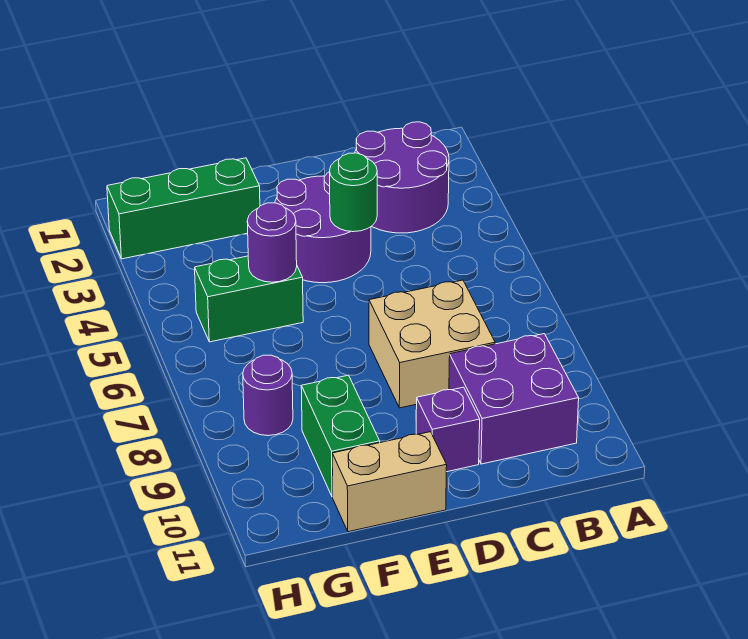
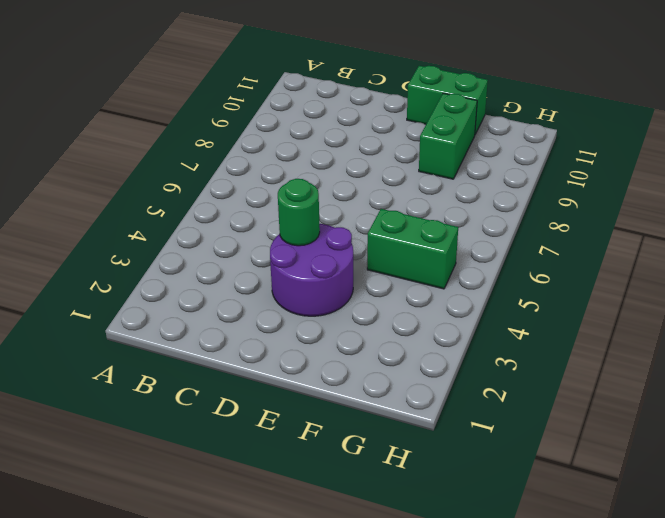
green brick E11:F11 level 1 -> tan brick E11:F11 level 1
none -> purple round brick B2:C3 level 1
none -> purple brick B9:C10 level 1
none -> tan brick C7:D8 level 1

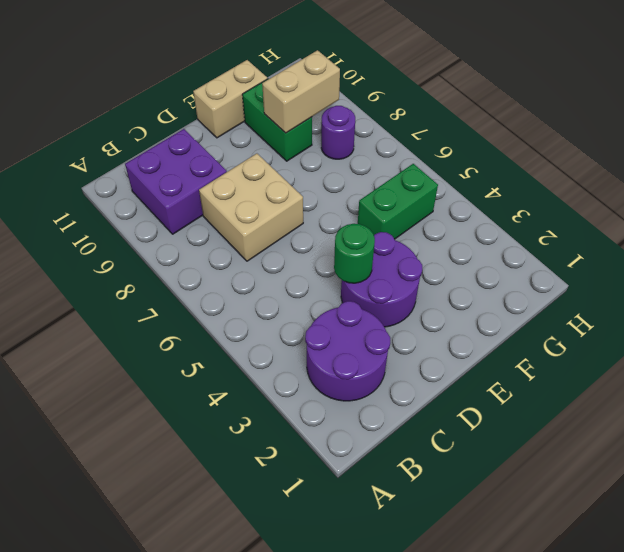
tan brick F9:G9 level 2 -> none
none -> purple brick D10 level 1
none -> green brick F2:H2 level 1
none -> purple round brick F5 level 2

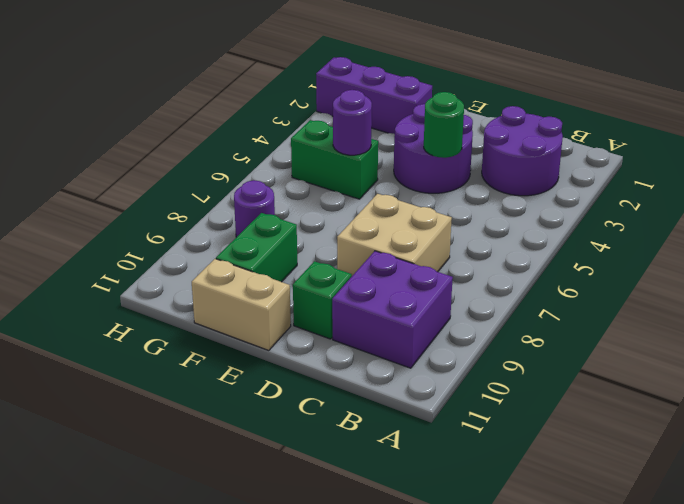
green brick D10 level 1 -> purple brick D10 level 1
purple brick F2:H2 level 1 -> green brick F2:H2 level 1

